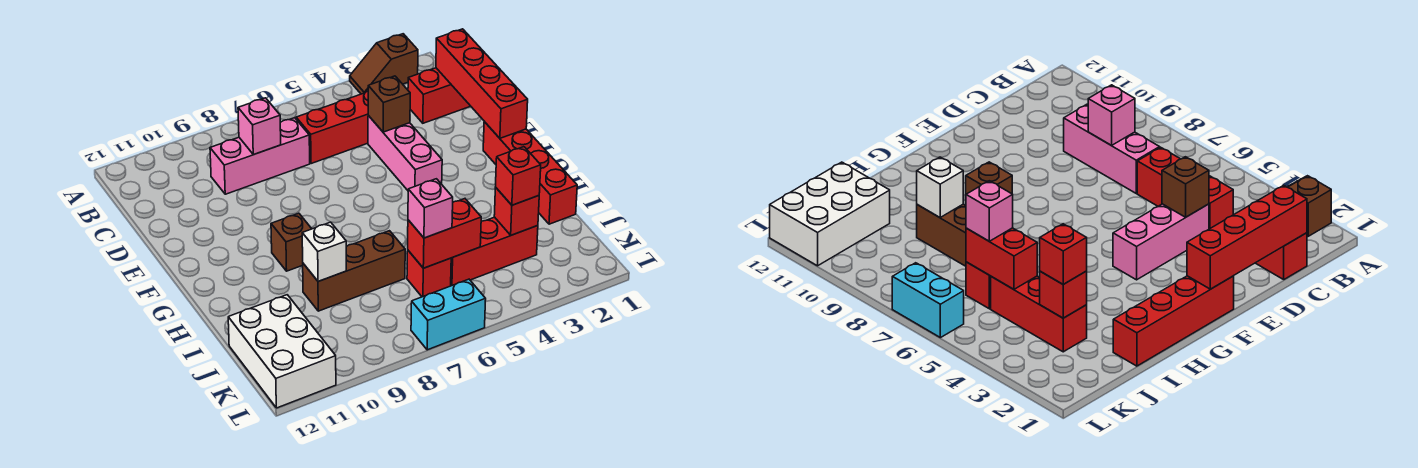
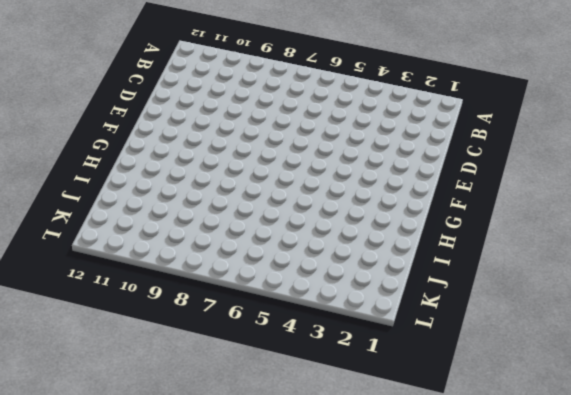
none -> brown slope A2:A3 level 1 top 2
none -> red brick C1:C2 level 1
none -> red brick C4:C6 level 1

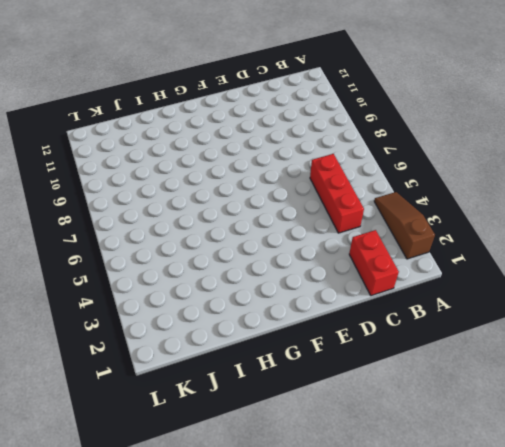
brown slope A2:A4 level 1 top 2 -> brown slope A2:A3 level 1 top 2
none -> pink brick C7:C9 level 1
none -> pink brick D4:F4 level 1
none -> red brick F1:I1 level 1

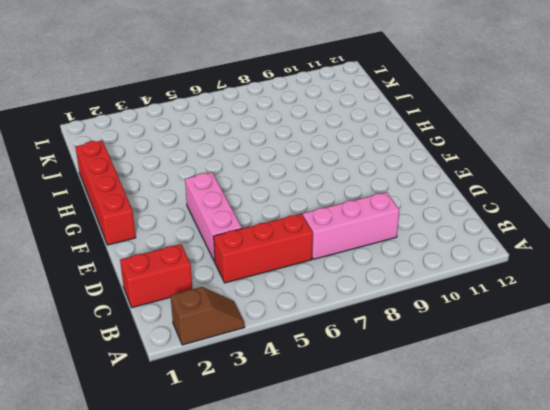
none -> brown brick G9 level 1
none -> brown brick I7:I9 level 1
none -> red brick J3:J5 level 1

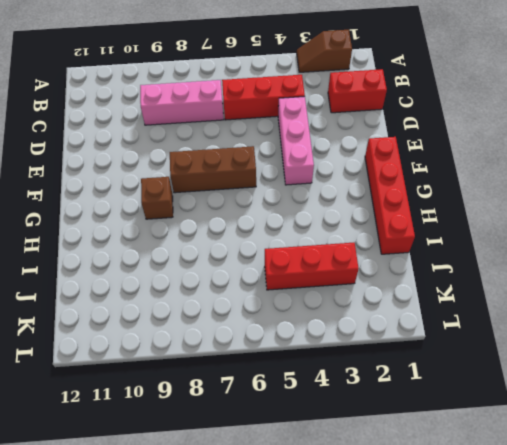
brown brick F6:F8 level 1 -> brown brick I7:I9 level 1
none -> red brick J6 level 1
none -> white brick J11:L12 level 1
none -> cyan brick L6:L7 level 1

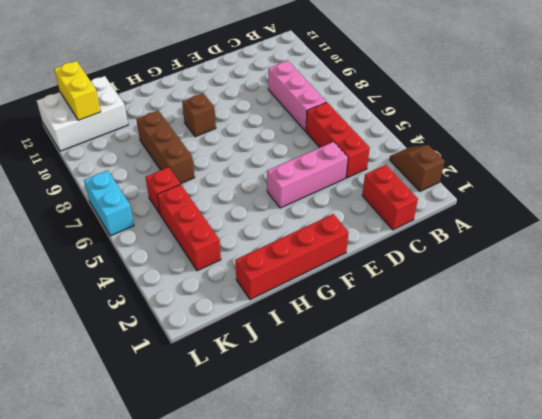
yellow brick K11:K12 level 2 -> none
none -> red brick C1:F1 level 2
none -> pink brick C8 level 2
none -> brown brick D4 level 2

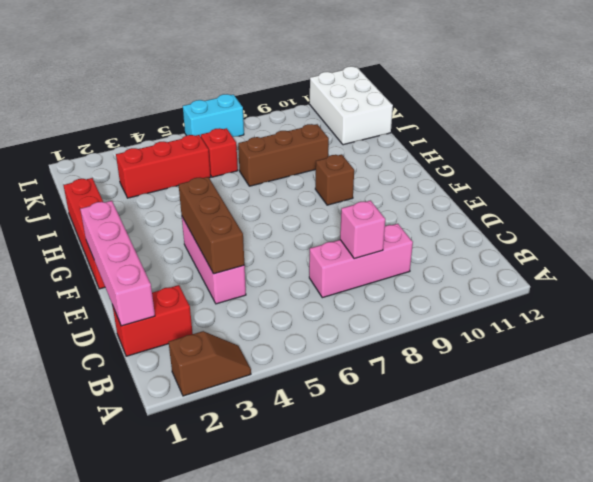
pink brick C1:F1 level 2 -> red brick C1:F1 level 2
brown brick D4:F4 level 2 -> brown brick D4 level 2
none -> red brick C4:C6 level 1
none -> white brick I9 level 2
none -> red brick J3 level 2

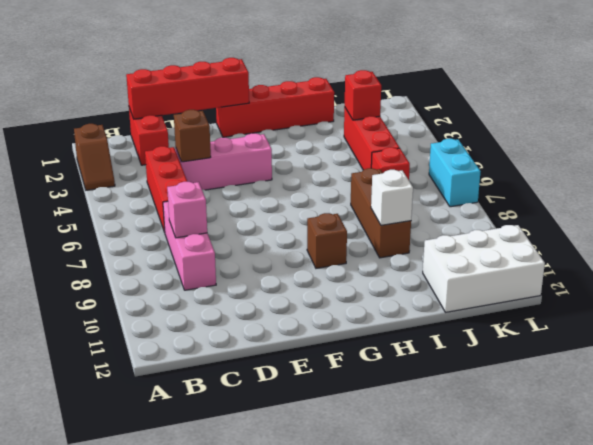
none -> red brick J5:J6 level 2
none -> red brick J3 level 3
none -> pink brick J6 level 3

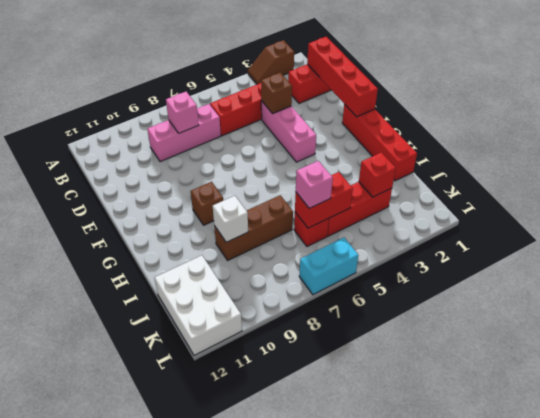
none -> red brick J3 level 3

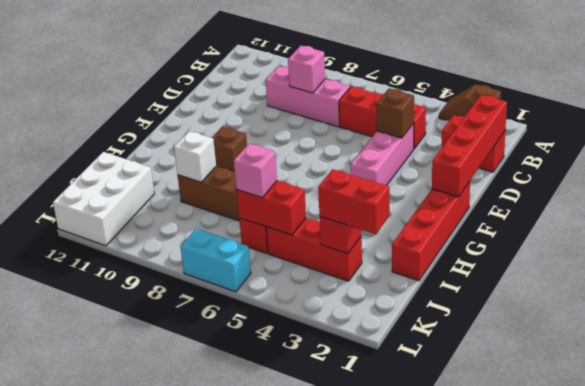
red brick J2:J3 level 3 -> red brick J3 level 3

